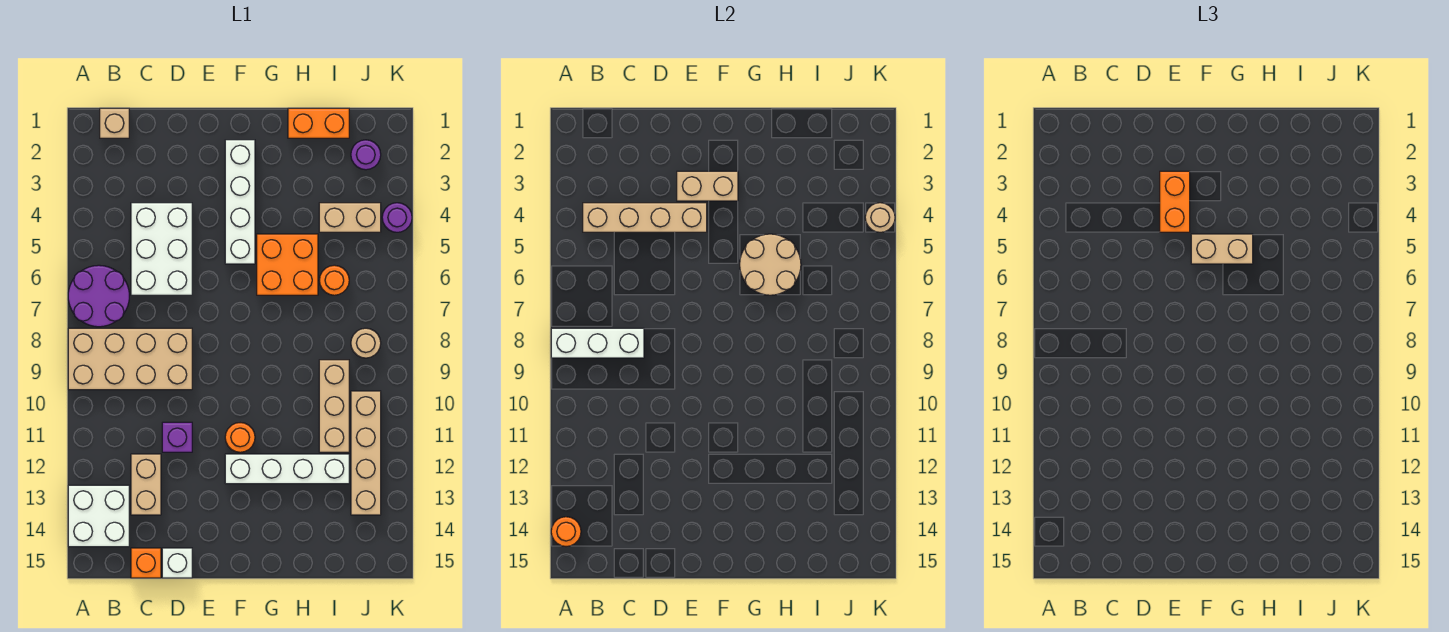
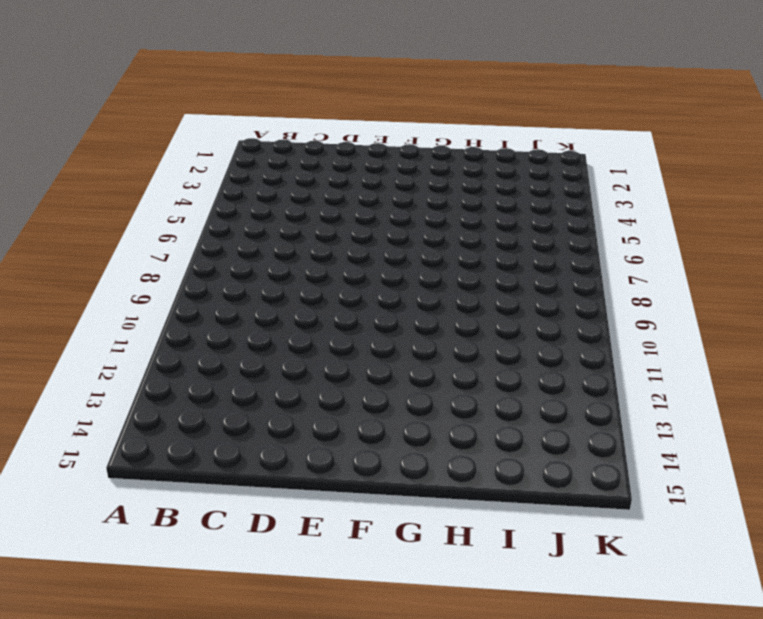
none -> purple round brick A6:B7 level 1
none -> tan brick A8:D9 level 1
none -> white brick A13:B14 level 1

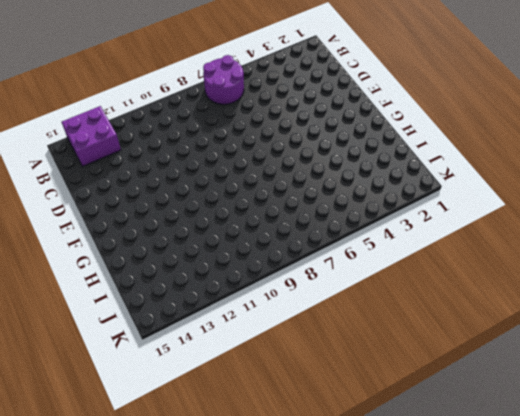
purple brick A13:B14 level 1 -> white brick A13:B14 level 1
none -> tan brick A8:D9 level 1
none -> tan brick B1 level 1
none -> white brick C4:D6 level 1

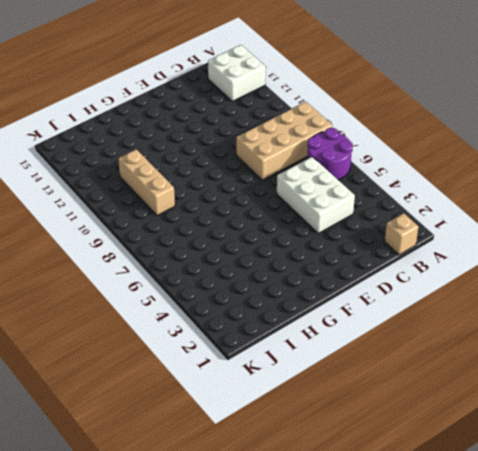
none -> tan brick C12:C13 level 1
none -> orange brick C15 level 1
none -> purple brick D11 level 1

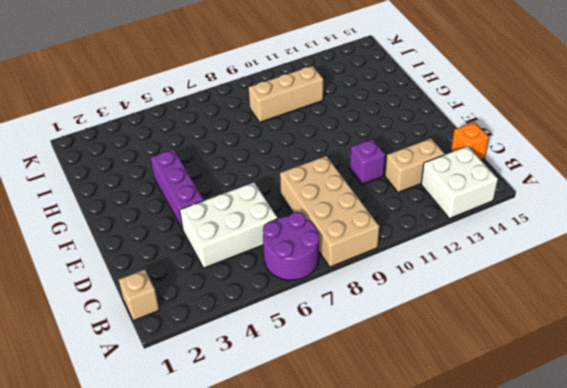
purple brick E4:G4 level 1 -> white brick F2:F5 level 1
none -> white brick D15 level 1
none -> orange round brick F11 level 1
none -> white brick F12:I12 level 1

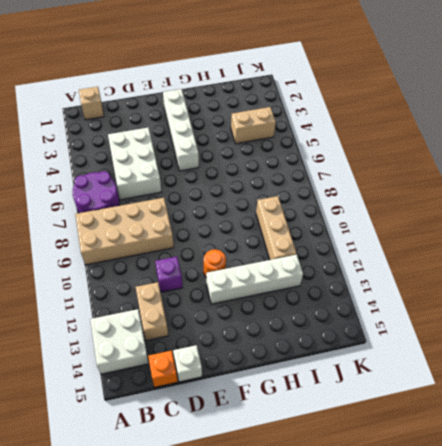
none -> orange brick G5:H6 level 1
none -> orange brick H1:I1 level 1
none -> orange round brick I6 level 1

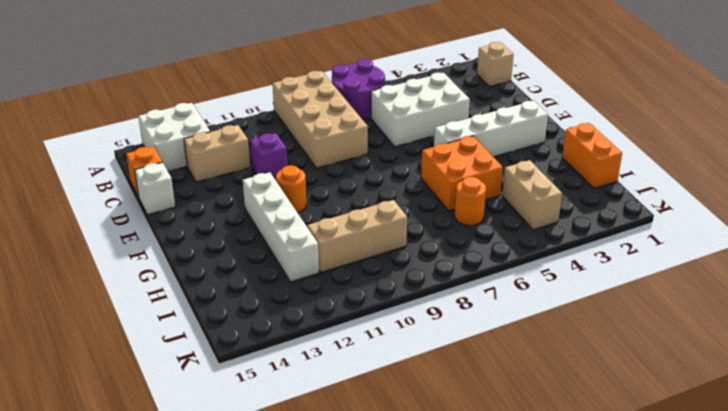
none -> purple round brick J2 level 1
none -> tan round brick J8 level 1
none -> tan brick J10:J13 level 1

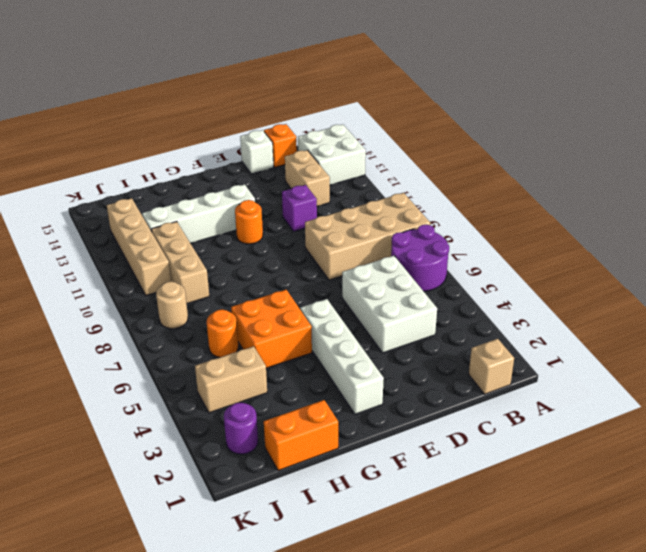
none -> purple round brick K4 level 1
none -> white brick A8:C8 level 2
none -> orange round brick A14 level 2

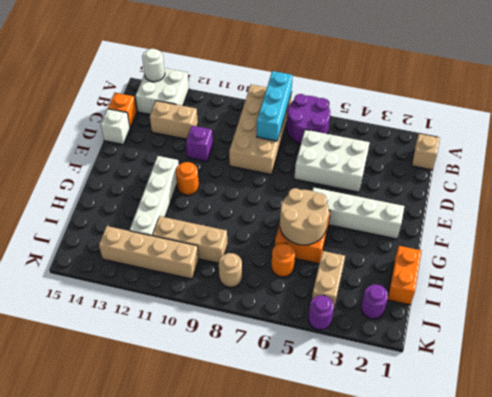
cyan brick A8:C8 level 2 -> white brick A8:C8 level 2
white round brick A14 level 2 -> orange round brick A14 level 2
none -> tan brick B4:E4 level 2
none -> tan brick E3:F3 level 2
none -> tan round brick K4 level 2

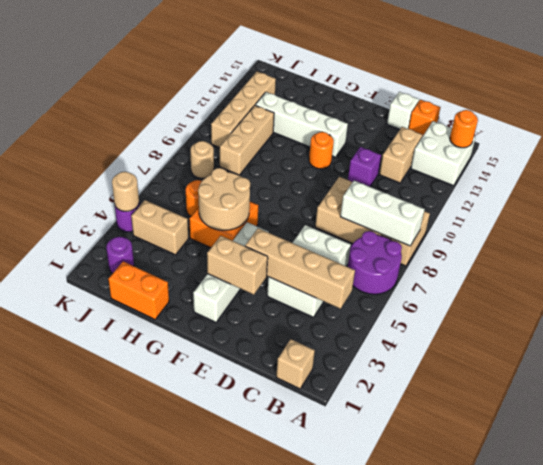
none -> orange brick E3:E4 level 3
none -> tan brick F5:G5 level 3

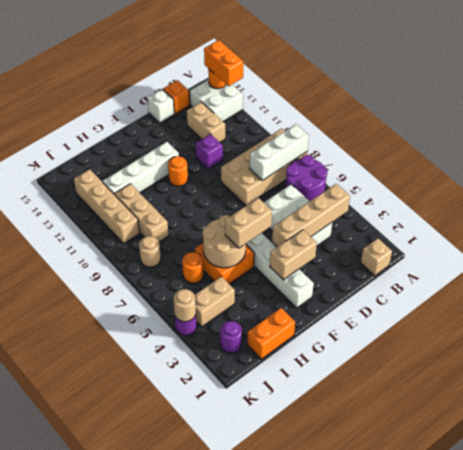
orange brick A13:A14 level 3 -> orange brick E3:E4 level 3

